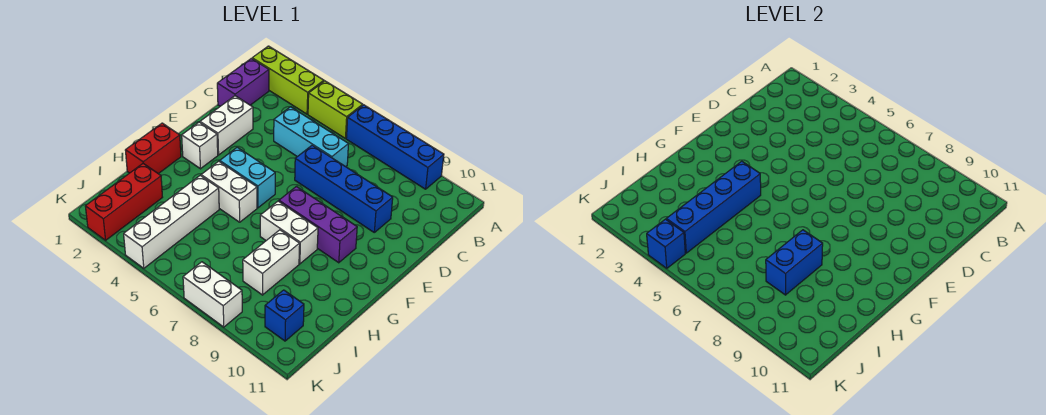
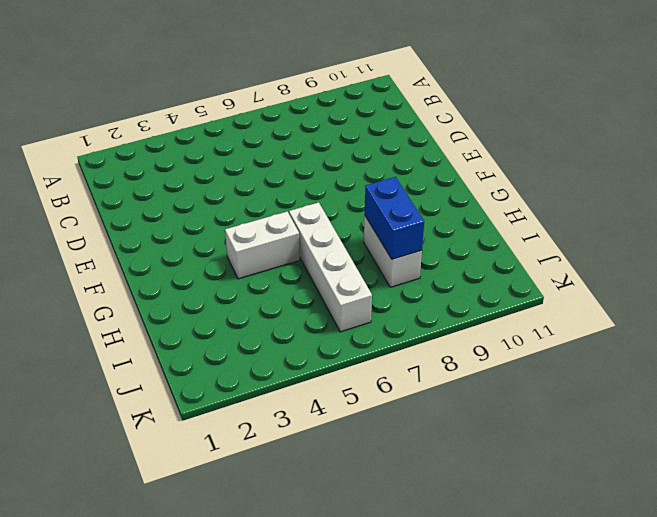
white brick G6:J6 level 1 -> white brick H4:K4 level 1
none -> lime brick A1:A3 level 1
none -> lime brick A4:A5 level 1
none -> blue brick A6:A9 level 1

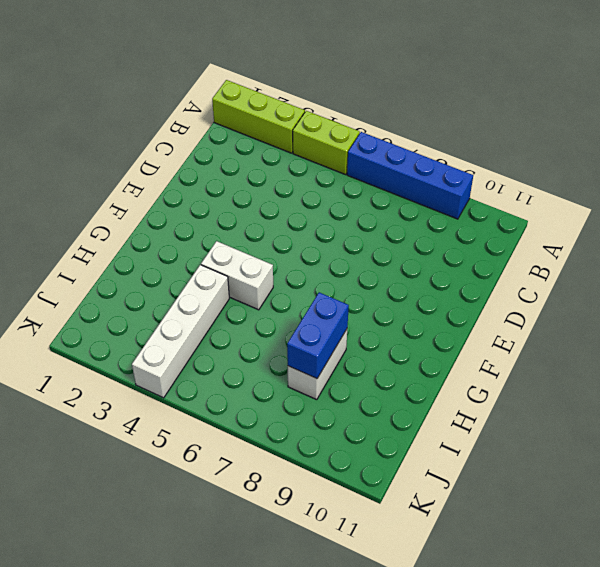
none -> purple brick B1:C1 level 1
none -> cyan brick C4:C6 level 1
none -> white brick D2:E2 level 1

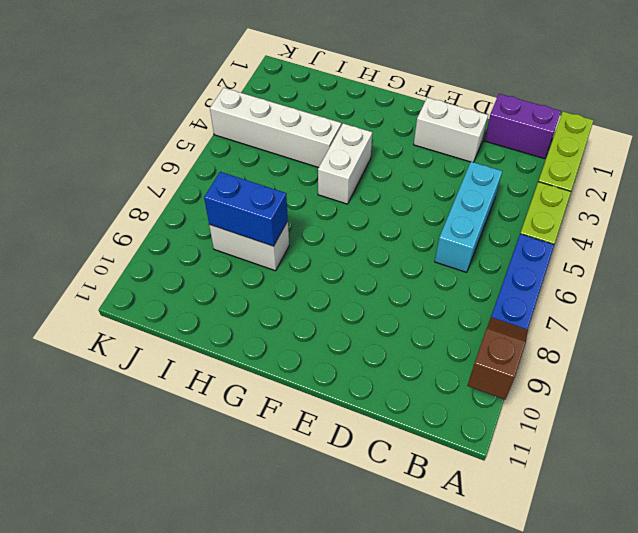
brown slope A9:A10 level 2 top 10 -> none
none -> blue brick D6:D9 level 1
none -> white brick F2 level 1
none -> cyan brick F4:F5 level 1

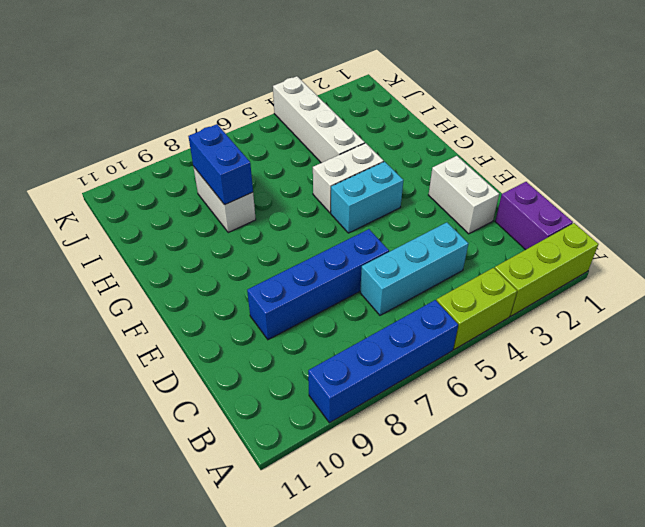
none -> white brick F2 level 1
none -> purple brick F7:F9 level 1
none -> red brick G1:H1 level 1

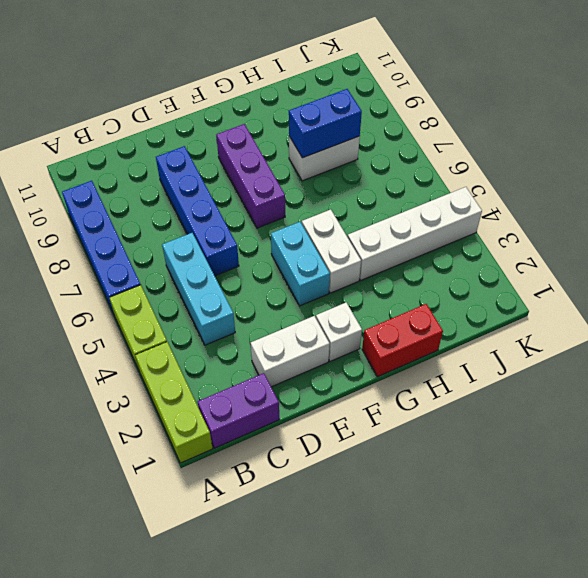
none -> white brick G7:G8 level 1
none -> red brick I2:K2 level 1
none -> blue brick J10 level 1

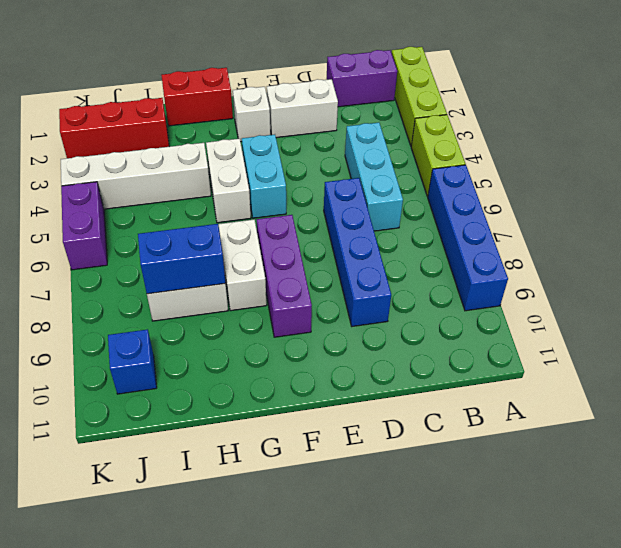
purple brick K5:K6 level 1 -> none
none -> white brick K7:K8 level 1
none -> blue brick G4:J4 level 2
none -> blue brick K4 level 2

